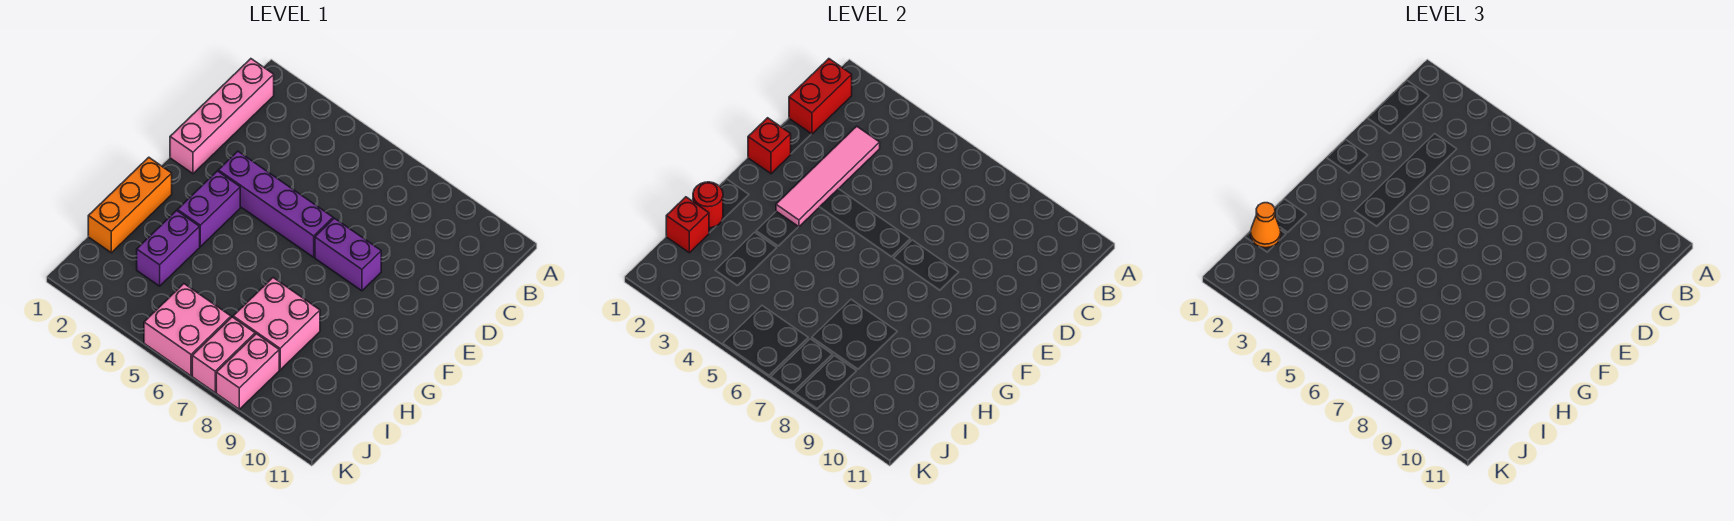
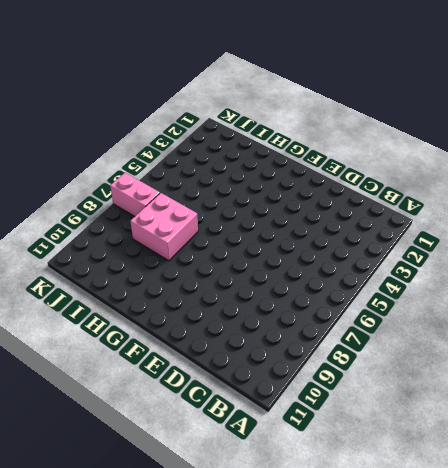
none -> pink brick B1:E1 level 1
none -> purple brick E3:E6 level 1
none -> purple brick E7:E8 level 1

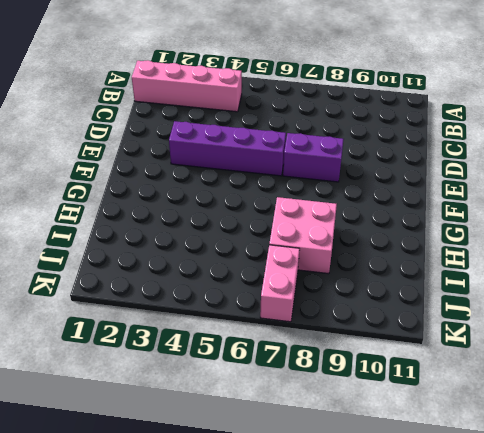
pink brick B1:B4 level 1 -> pink brick B1:E1 level 1
none -> purple brick F3:G3 level 1
none -> orange brick G1:I1 level 1
none -> purple brick H3:I3 level 1

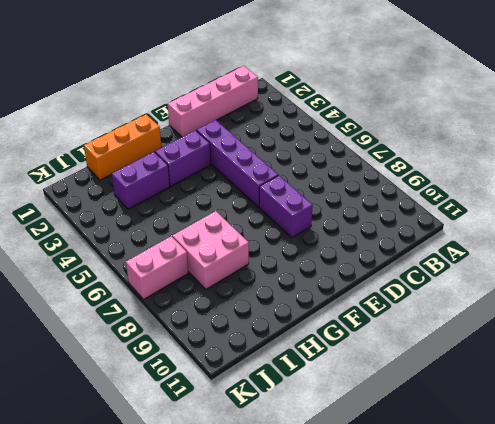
none -> pink brick J5:K6 level 1
none -> pink brick J8:K8 level 1
none -> red brick B1:C1 level 2

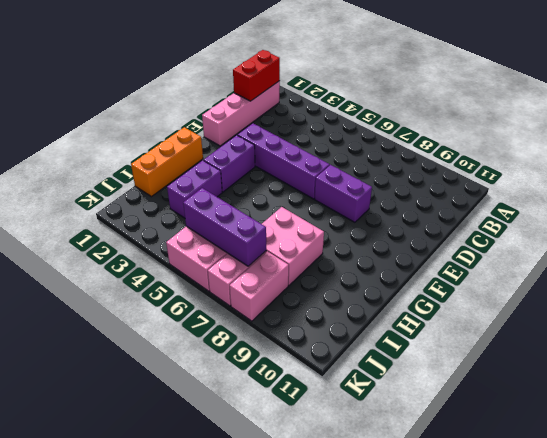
purple brick J5:J7 level 2 -> none
none -> pink tile C3:F3 level 2
none -> red brick E1 level 2
none -> red round brick H1 level 2

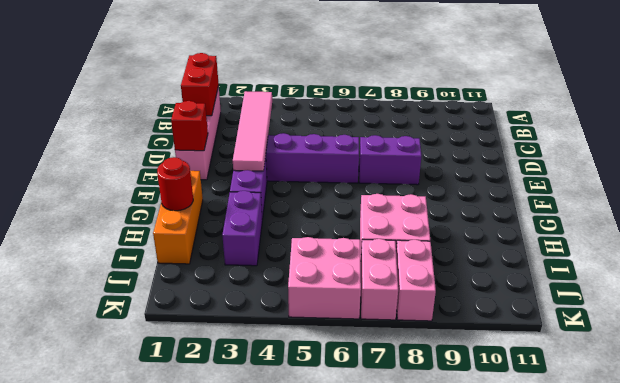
none -> red brick I1 level 2
none -> orange cone I1 level 3

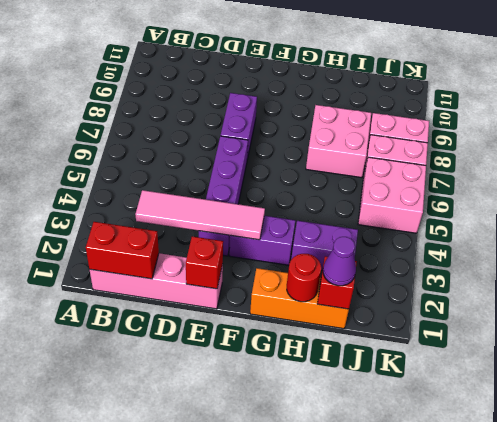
purple cone I1 level 3 -> orange cone I1 level 3

